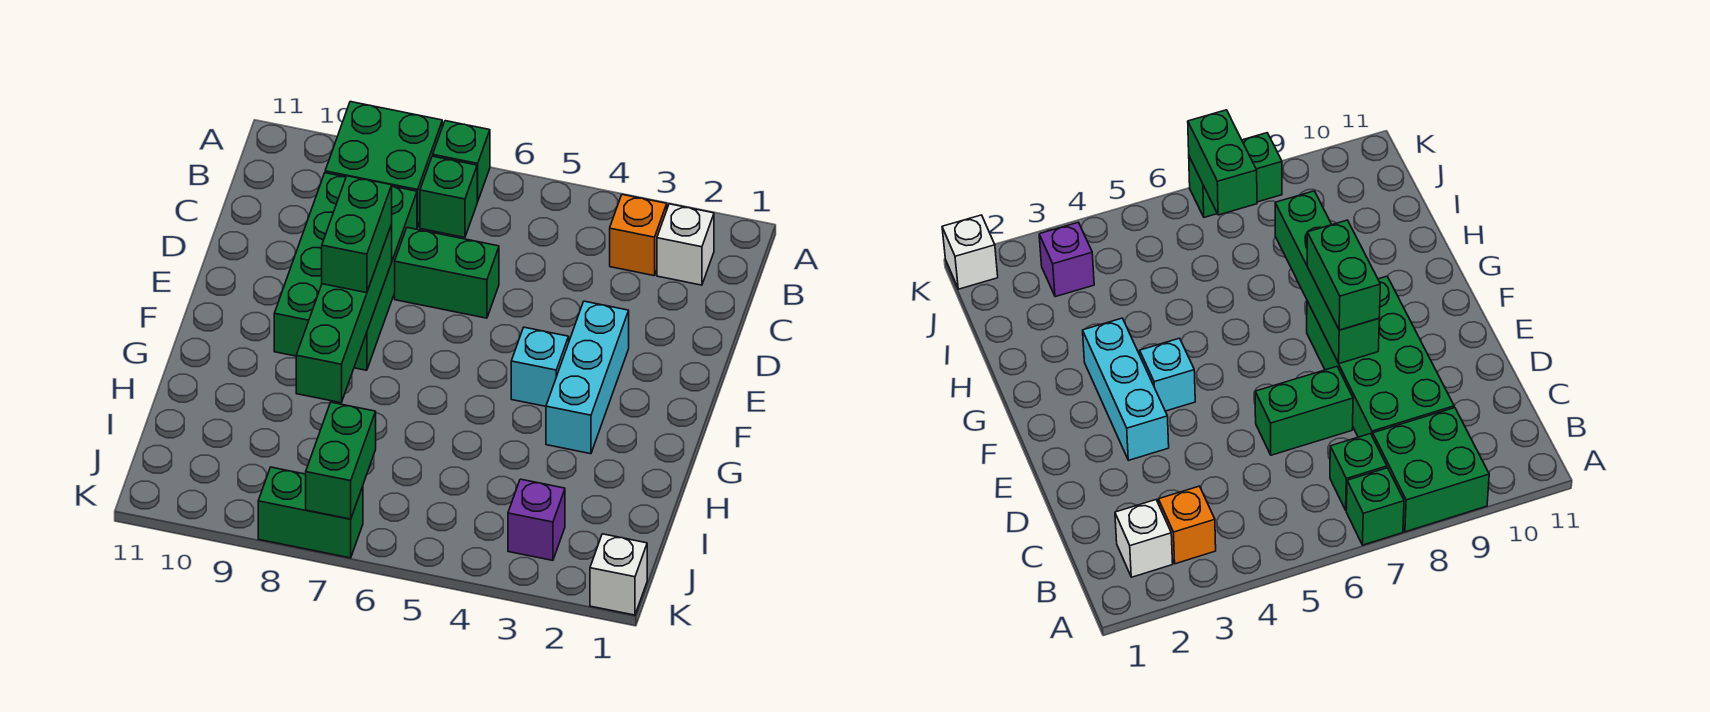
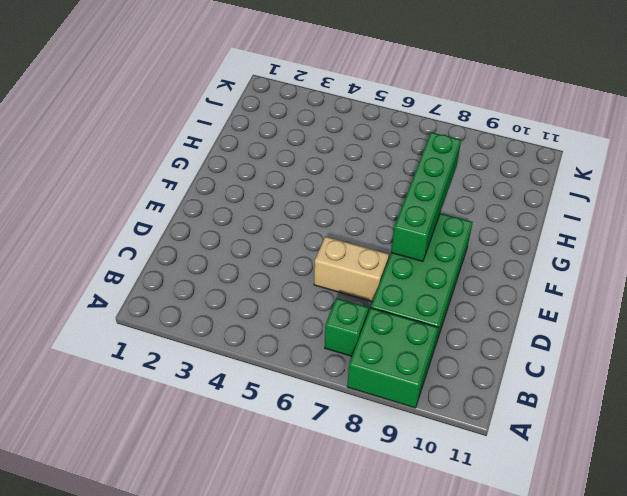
tan brick D6:D7 level 1 -> green brick D6:D7 level 1
none -> green brick A7 level 1
none -> white brick B2 level 1
none -> orange brick B3 level 1

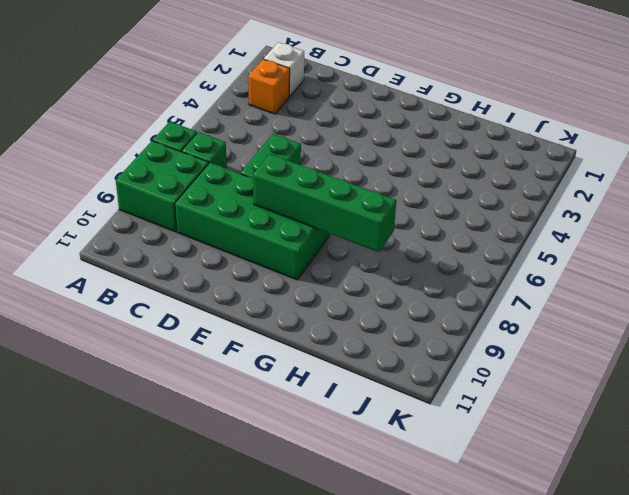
none -> cyan brick E3:G3 level 1
none -> cyan brick F4 level 1
none -> purple brick J3 level 1

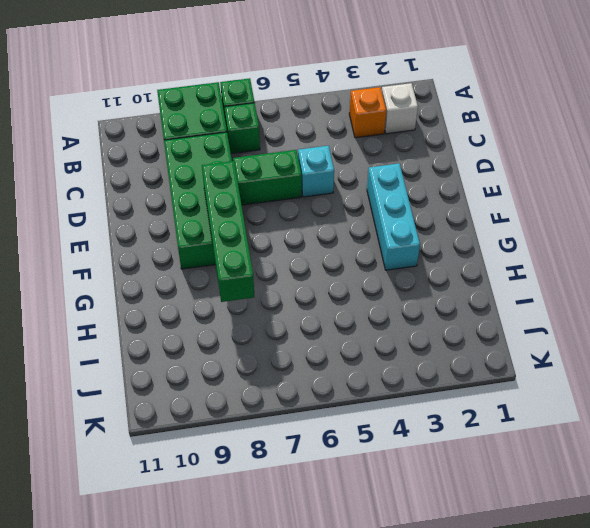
cyan brick D5 level 1 -> cyan brick F4 level 1
none -> purple brick J3 level 1
none -> white brick K1 level 1
none -> green brick K7:K8 level 1

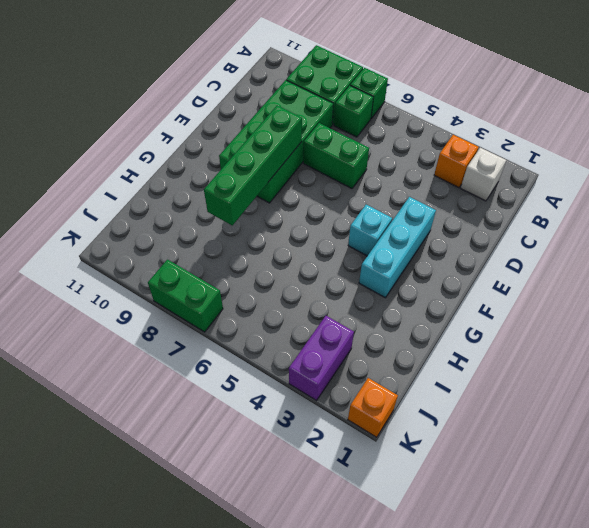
purple brick J3:K3 level 1 -> purple brick J3 level 1
orange brick K1 level 1 -> white brick K1 level 1
none -> green brick J7:K7 level 2
none -> green brick E8:F8 level 3

